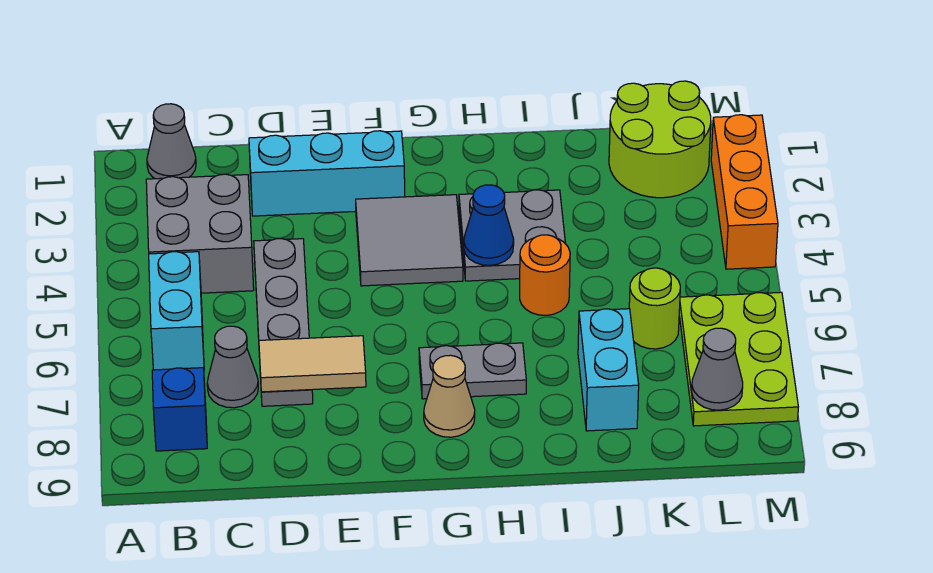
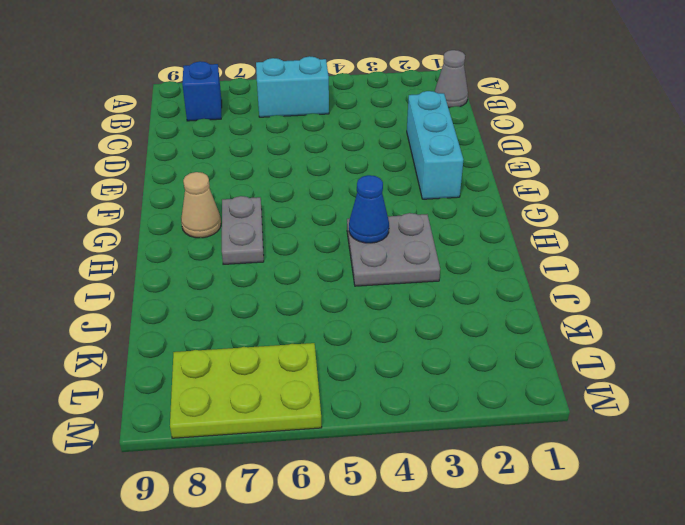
none -> grey brick B3:C4 level 1
none -> grey cone C7 level 1
none -> grey plate D4:D7 level 1

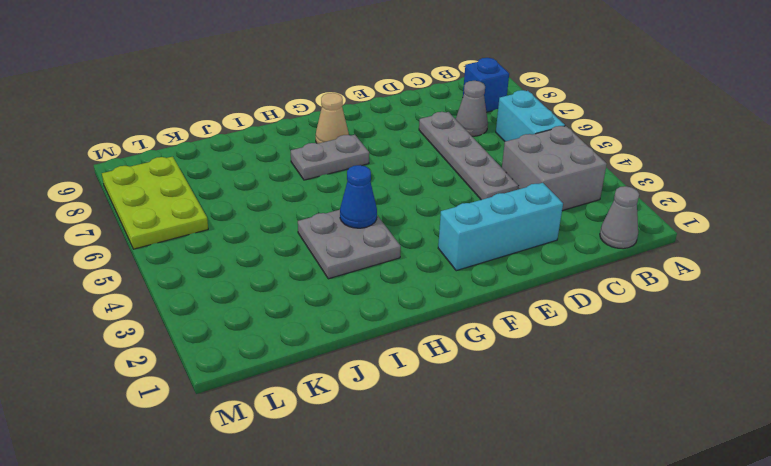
none -> grey tile F3:G4 level 1
none -> orange round brick I5 level 1
none -> cyan brick J7:J8 level 1

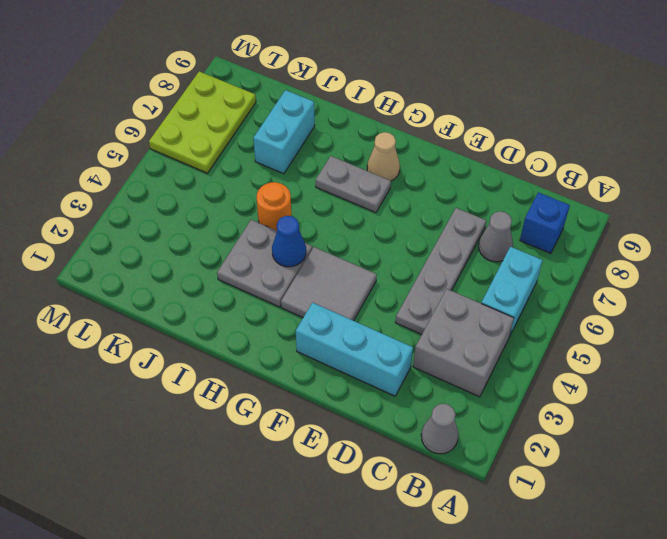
none -> lime round brick K1:L2 level 1
none -> lime round brick K6 level 1
none -> orange brick M2:M4 level 1

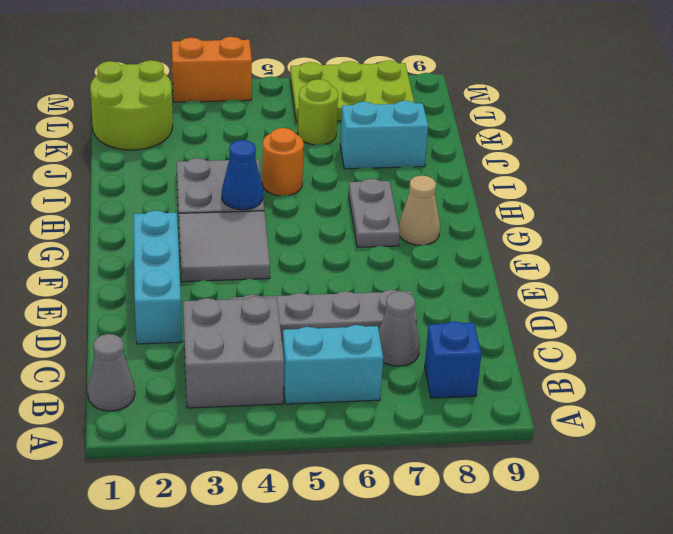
orange brick M3:M4 level 1 -> orange brick M2:M4 level 1
none -> tan tile D7:E7 level 2
none -> grey cone L8 level 2

